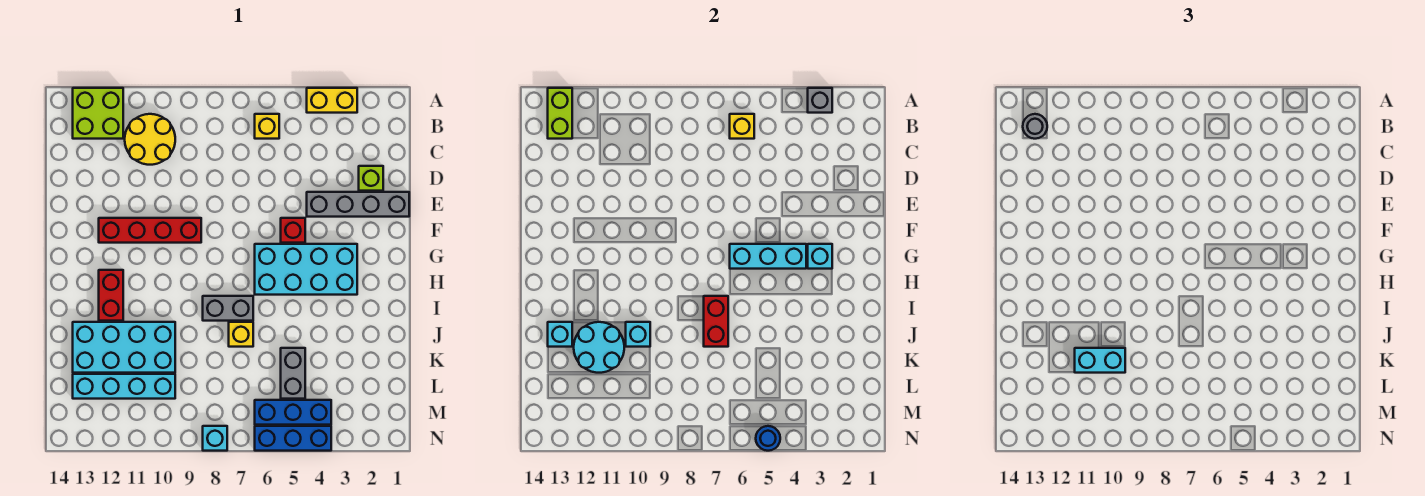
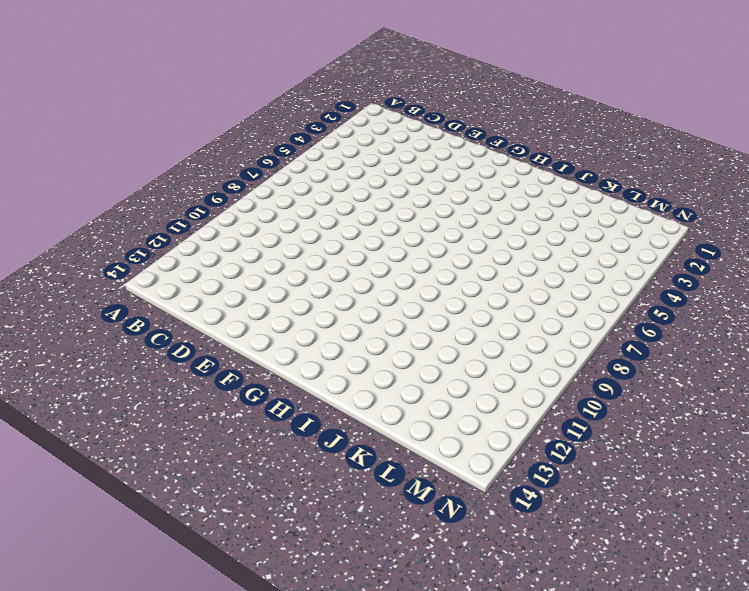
none -> yellow brick A3:A4 level 1
none -> lime brick A12:B13 level 1
none -> yellow brick B6 level 1
none -> yellow round brick B10:C11 level 1

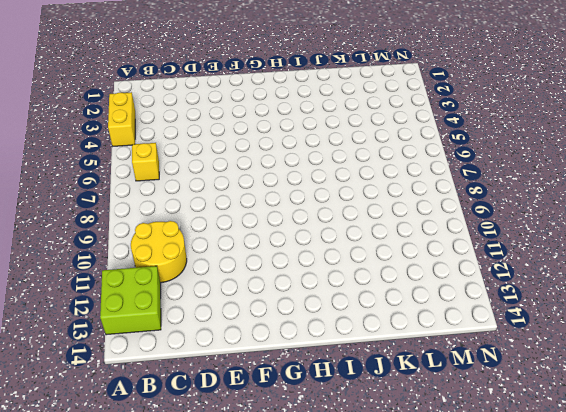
none -> lime brick D2 level 1
none -> grey brick E1:E4 level 1
none -> red brick F5 level 1
none -> red brick F9:F12 level 1

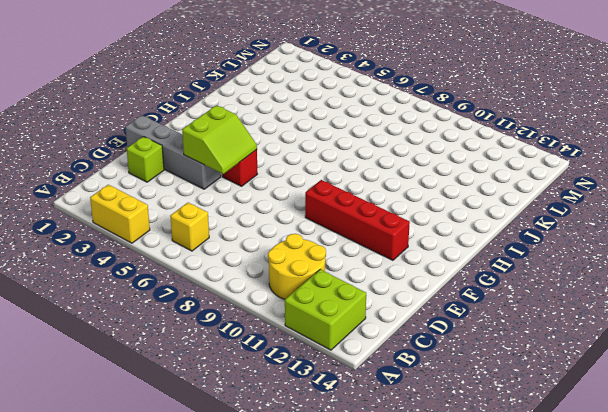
lime slope E4:F5 level 2 top 4 -> none
none -> cyan brick G3:H6 level 1
none -> red brick H12:I12 level 1
none -> grey brick I7:I8 level 1
none -> yellow brick J7 level 1

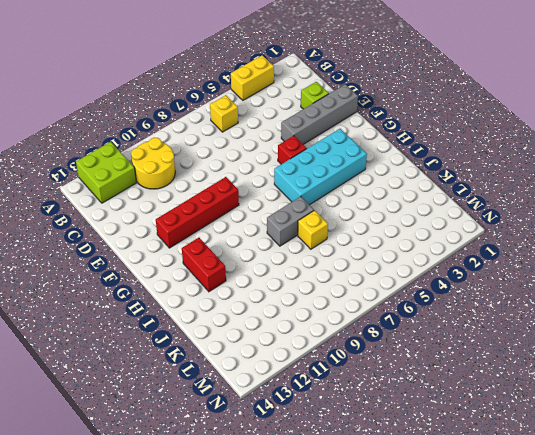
none -> cyan brick J10:K13 level 1
none -> grey brick K5:L5 level 1
none -> cyan brick L10:L13 level 1
none -> blue brick M4:M6 level 1

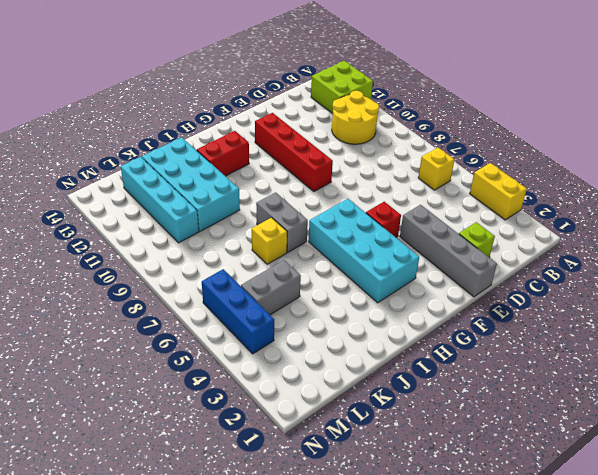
none -> blue brick N4:N6 level 1
none -> cyan brick N8 level 1
none -> grey brick A3 level 2
none -> lime brick A13:B13 level 2

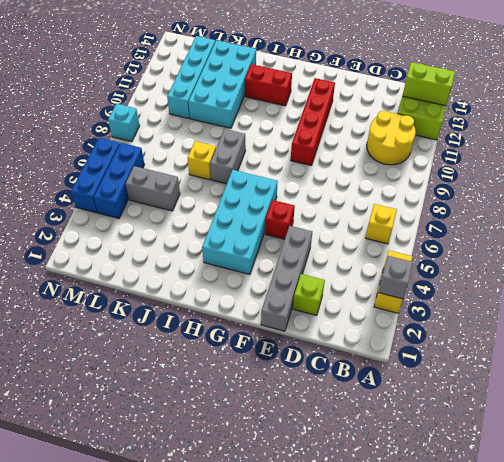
none -> yellow brick B6 level 2
none -> cyan brick G3 level 2
none -> cyan brick G4:G6 level 2
none -> red brick I7:J7 level 2

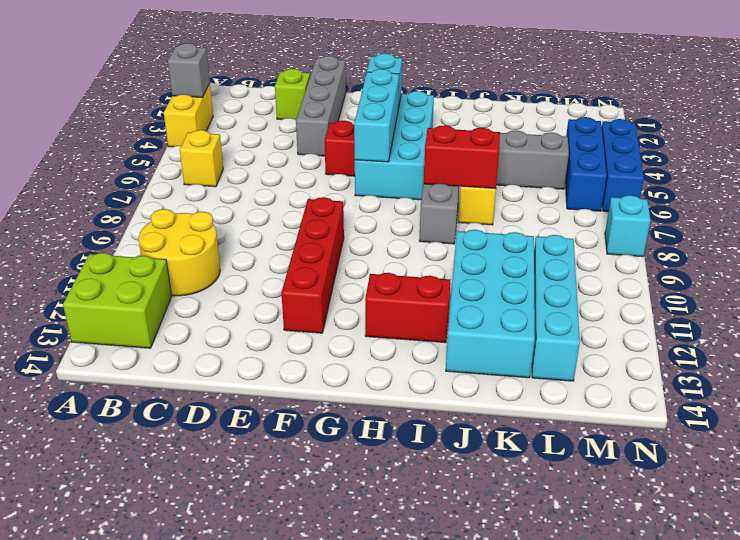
none -> lime brick A13:B13 level 2
none -> yellow brick B6 level 2
none -> cyan brick J10 level 2
none -> cyan round brick J11:K12 level 2

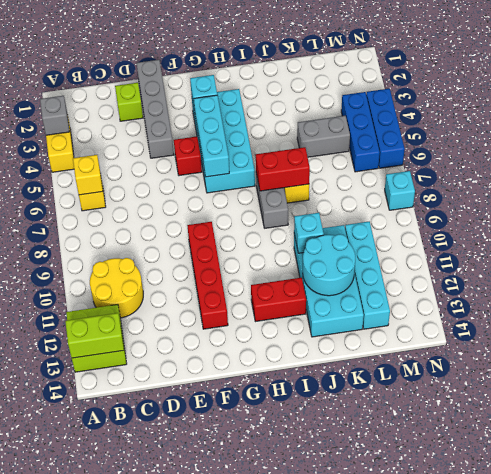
none -> cyan brick J13 level 2
none -> blue round brick N5 level 2
none -> grey round brick B13 level 3
none -> cyan brick K10:K11 level 3

